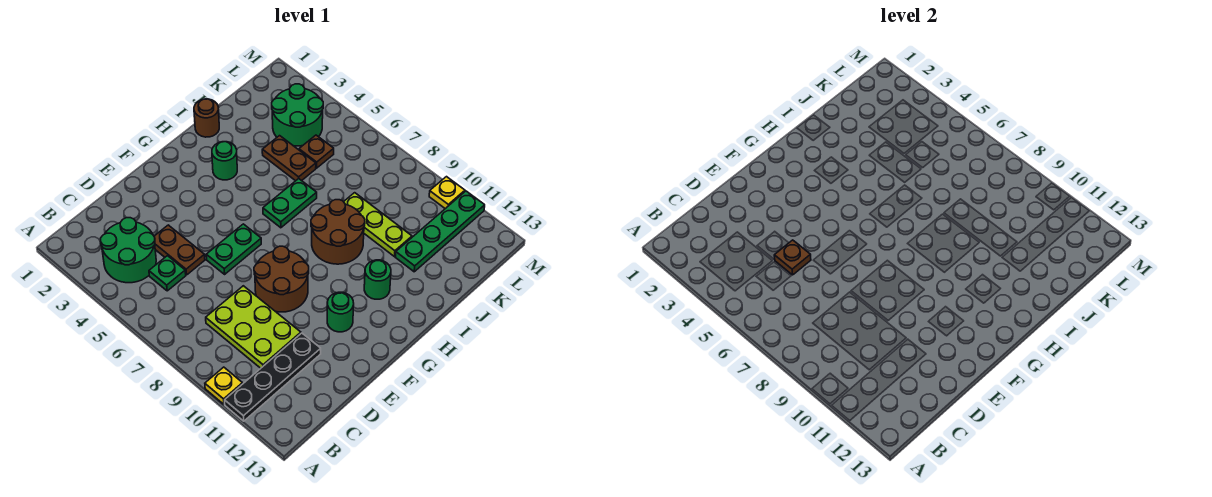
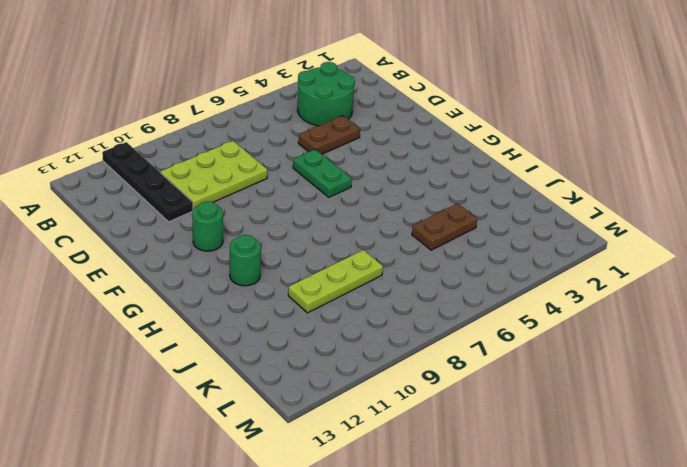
none -> yellow plate A10 level 1
none -> green plate C5 level 1
none -> brown round brick E8:F9 level 1

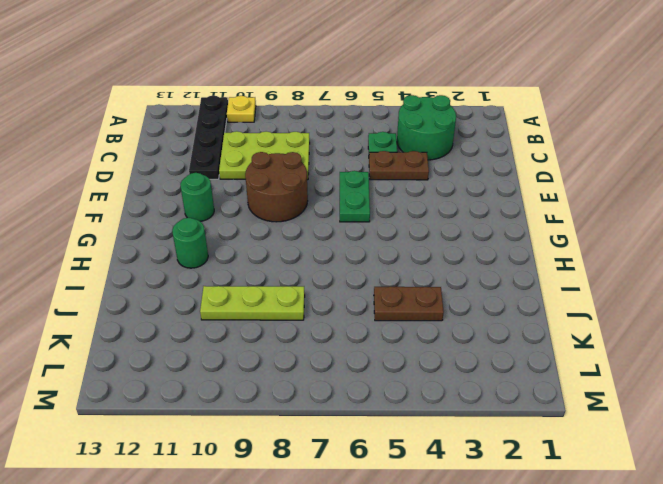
none -> green round brick H3 level 1
none -> green plate H6:I6 level 1
none -> brown round brick H8:I9 level 1

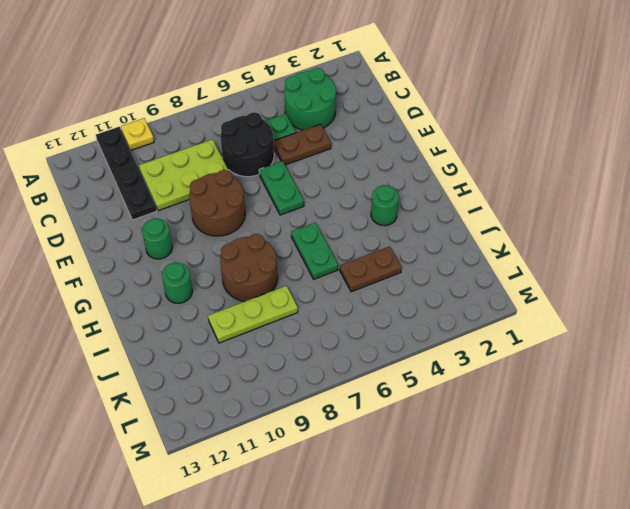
black round brick C6:D7 level 1 -> none
none -> brown round brick I1 level 1
none -> green plate J11:M11 level 1
none -> green round brick K3:L4 level 1

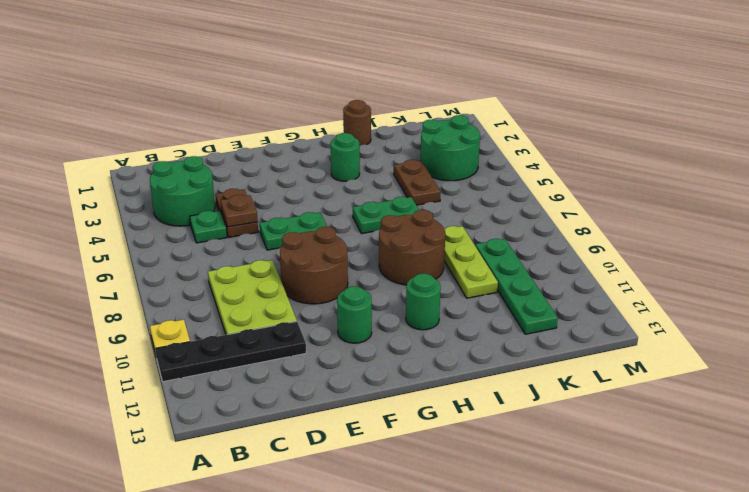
green plate K9:K12 level 1 -> green plate J11:M11 level 1
none -> brown plate K5 level 1
none -> yellow plate M10 level 1

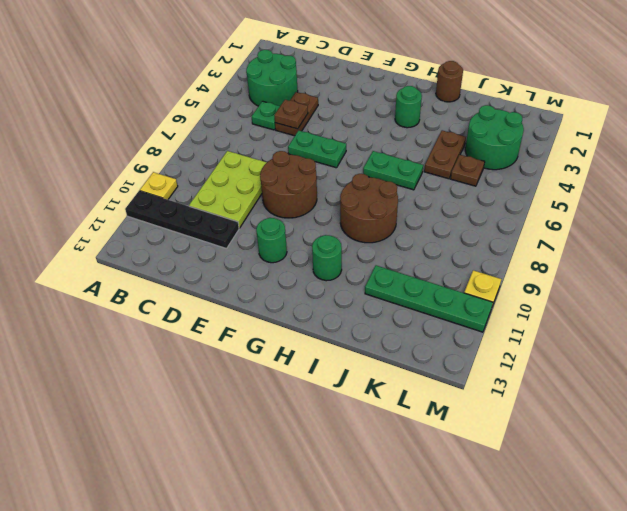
none -> lime plate J8:J10 level 1

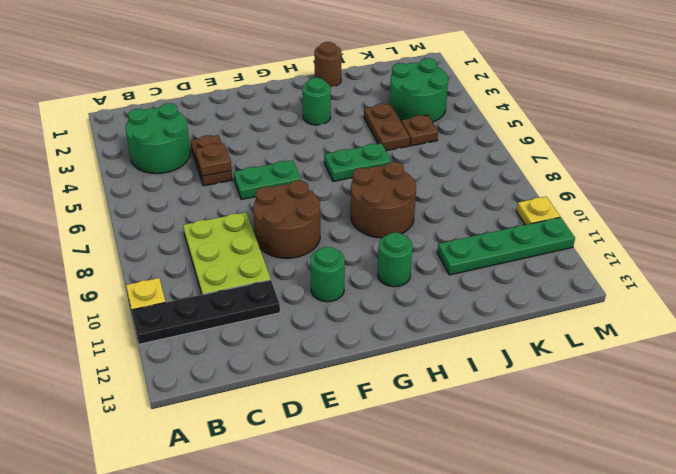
none -> green plate C5 level 1
none -> lime plate J8:J10 level 1

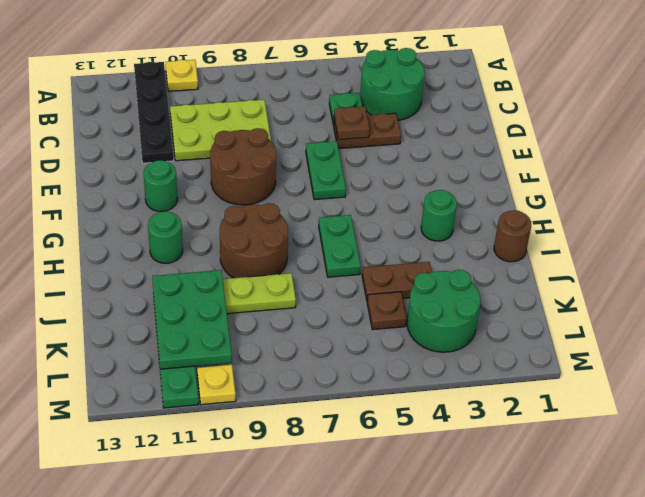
green plate J10:L11 level 2 -> none

